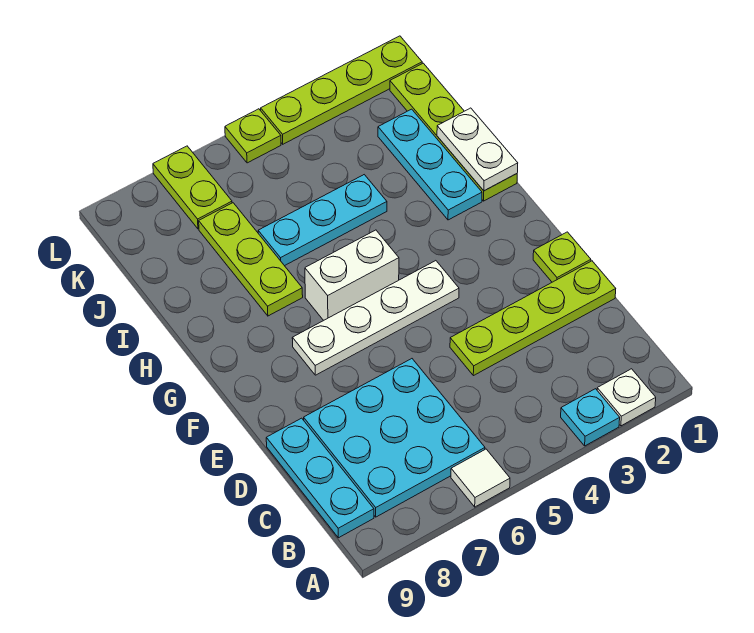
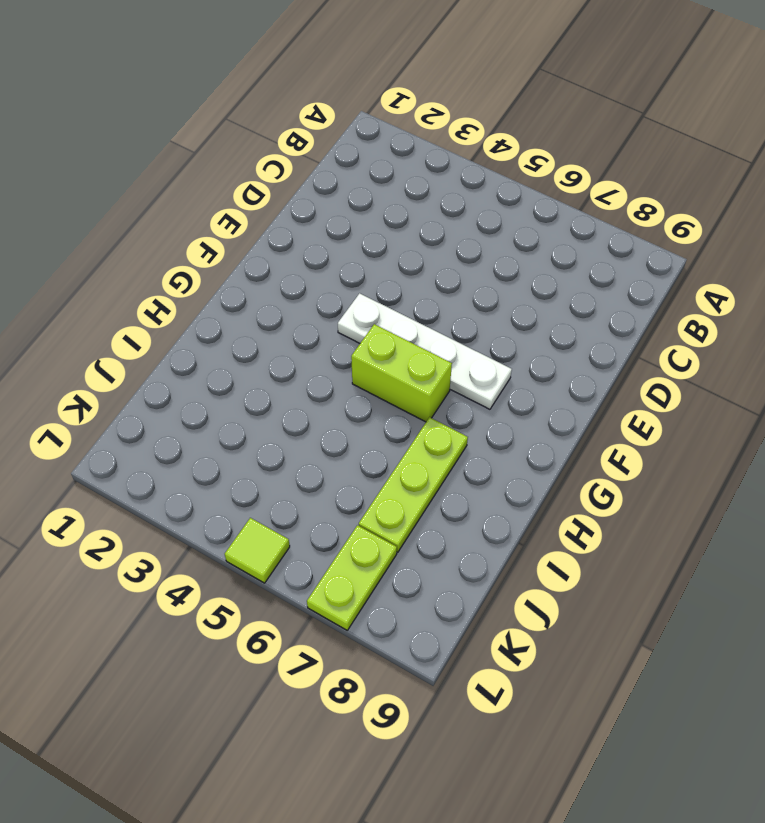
lime brick G5:G6 level 1 -> white brick G5:G6 level 1
lime tile L5 level 1 -> lime plate L5 level 1
none -> white plate A2 level 1
none -> cyan plate A3 level 1
none -> white tile A6 level 1

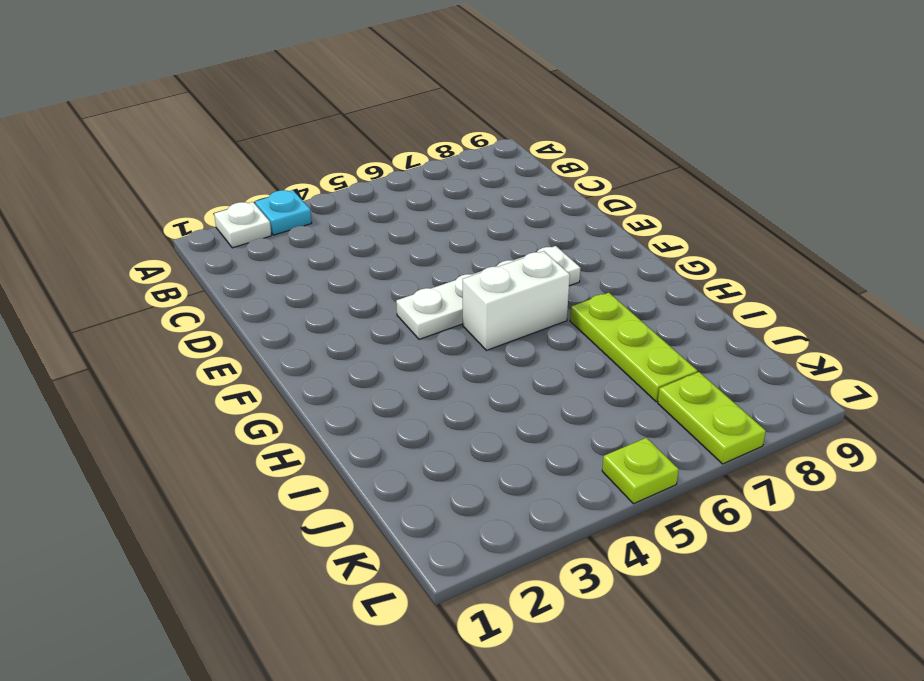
none -> white tile A6 level 1
none -> cyan plate B6:D8 level 1
none -> cyan plate B9:D9 level 1

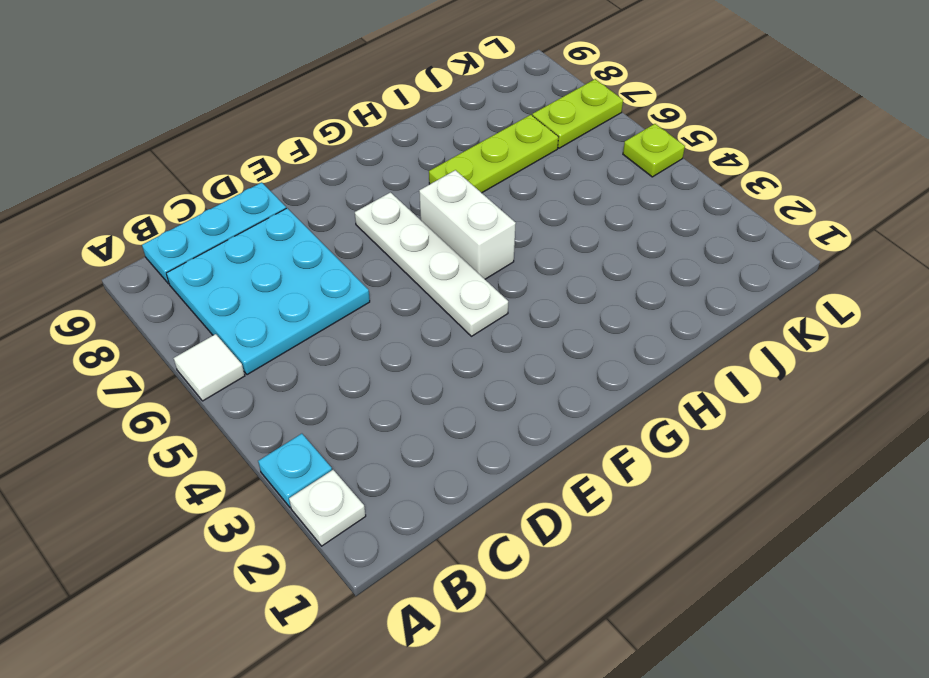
none -> lime plate D1:D4 level 1
none -> lime plate E1 level 1
none -> lime plate H1:K1 level 1

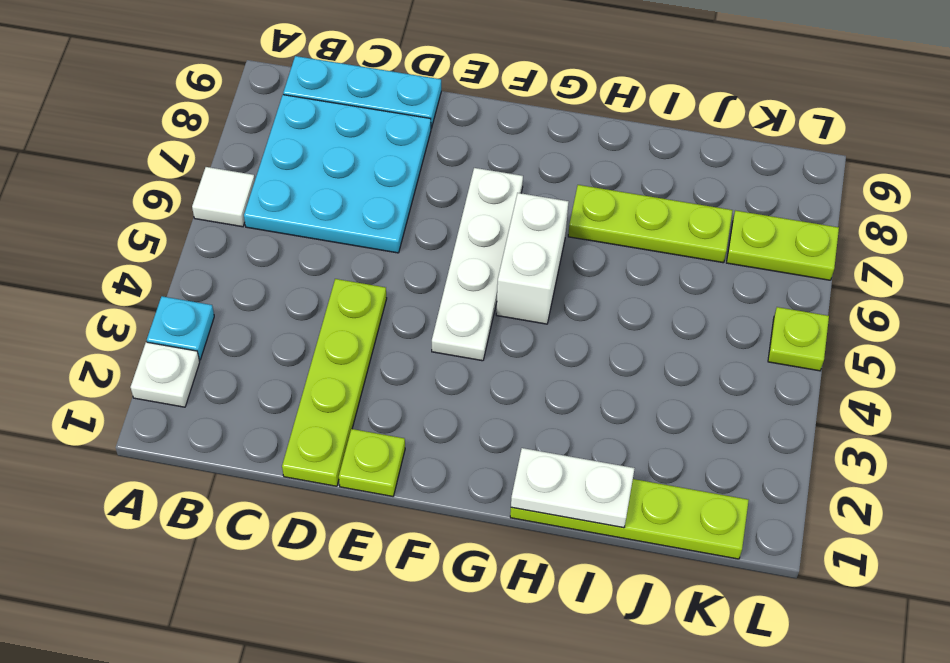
none -> cyan plate H2:J2 level 1
none -> cyan plate I4:I6 level 1
none -> lime plate L1:L4 level 1

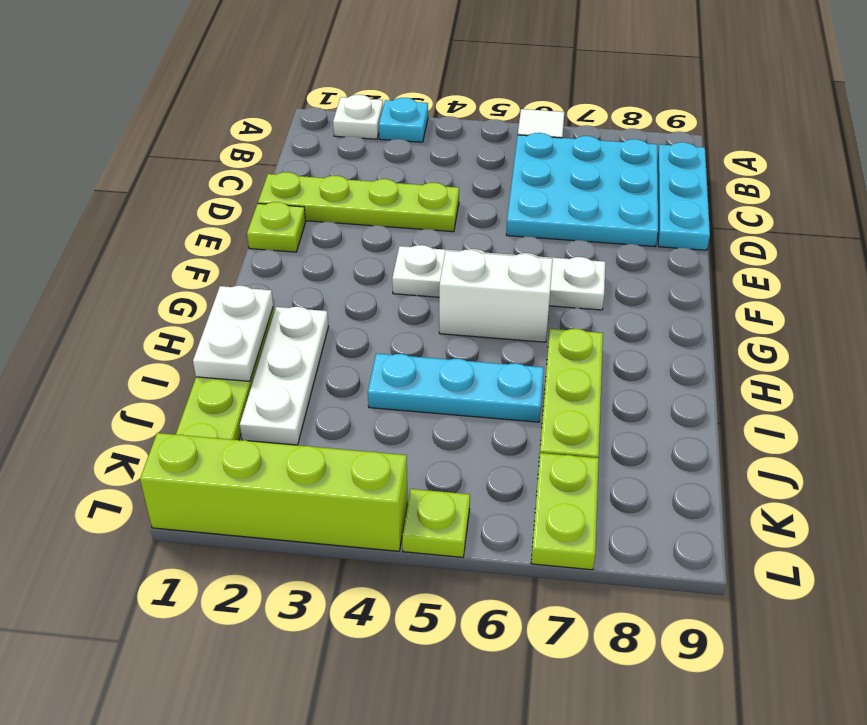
white plate H2:J2 level 1 -> cyan plate H2:J2 level 1
lime brick L1:L4 level 1 -> lime plate L1:L4 level 1

